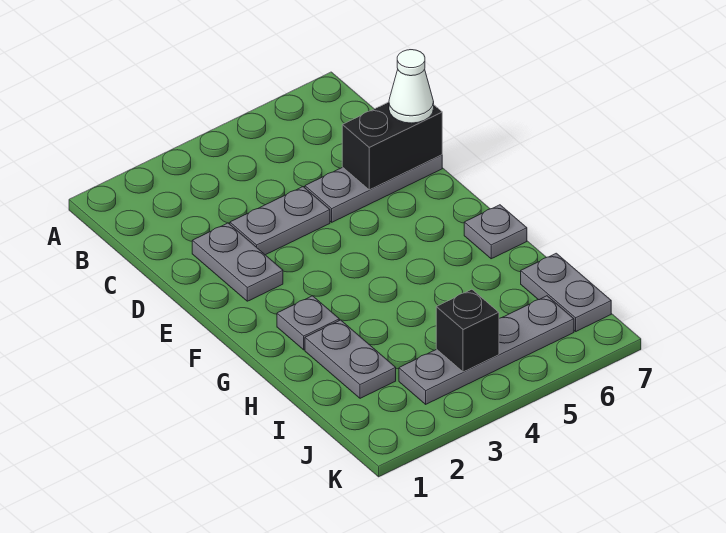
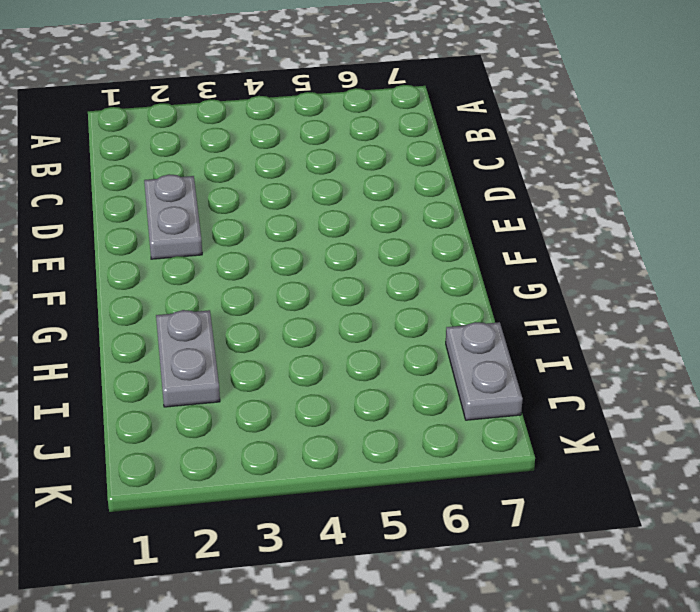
none -> grey plate D3:D4 level 1
none -> grey plate D5:D7 level 1

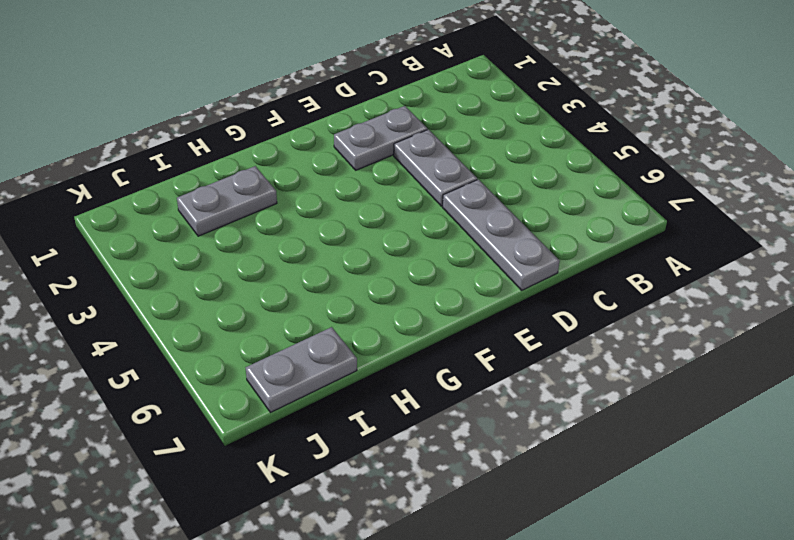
none -> grey plate G2 level 1
none -> grey plate G7 level 1

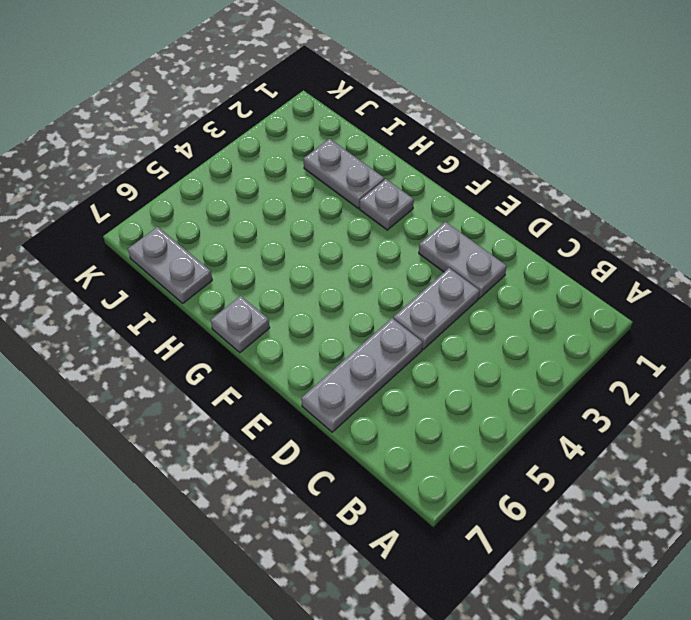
none -> grey plate J3:J6 level 1
none -> black brick D6:D7 level 2

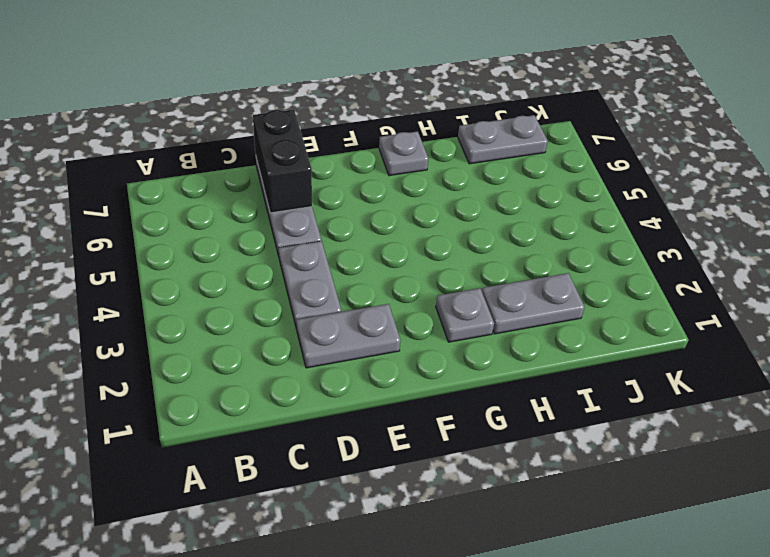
none -> grey plate J3:J6 level 1
none -> black brick J4 level 2

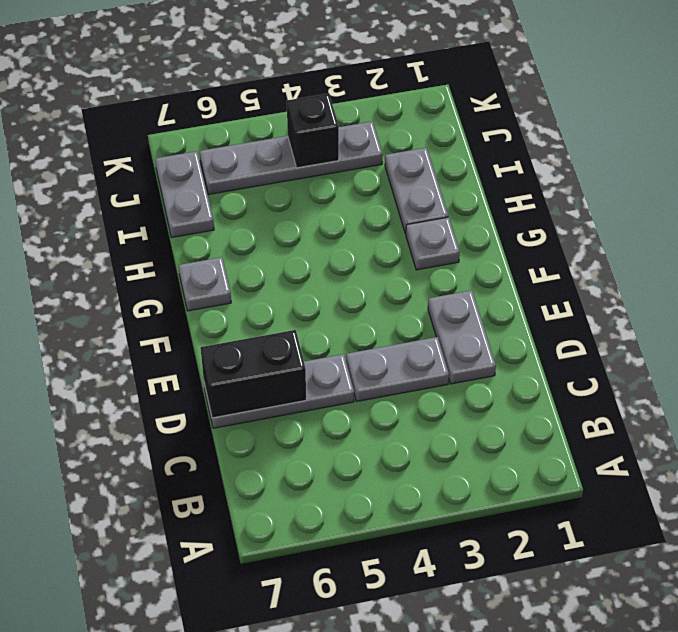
none -> white cone D7 level 3

